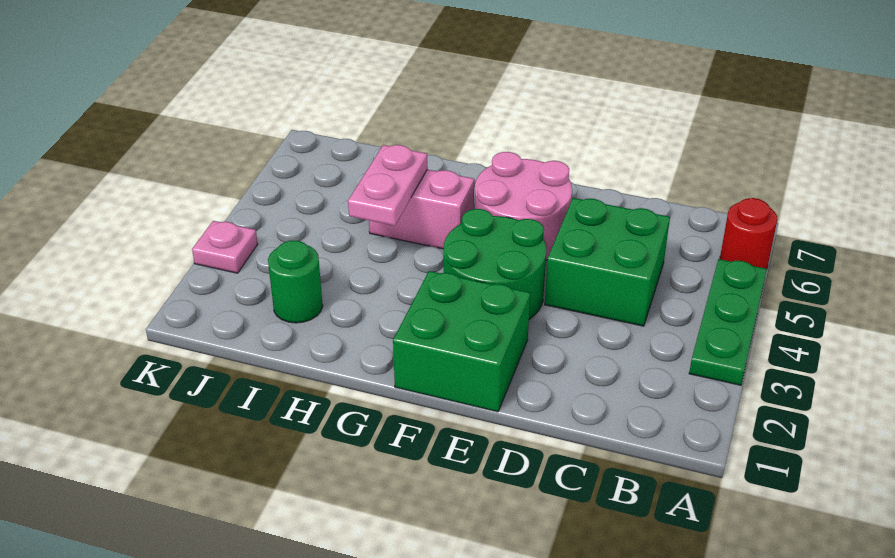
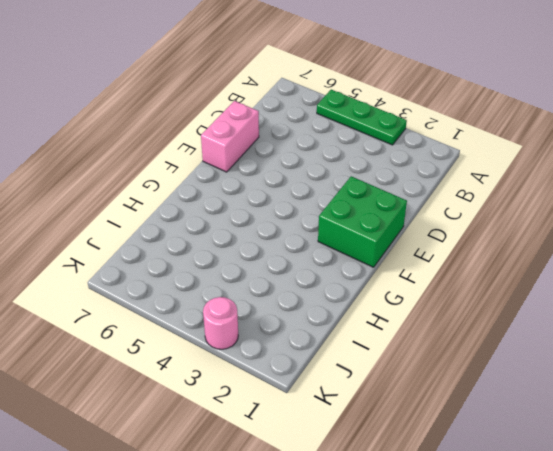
pink brick D7:E7 level 1 -> pink brick G5:H5 level 1
pink round brick K3 level 1 -> pink plate K3 level 1
none -> red round brick A6 level 1
none -> green brick C4:D5 level 1

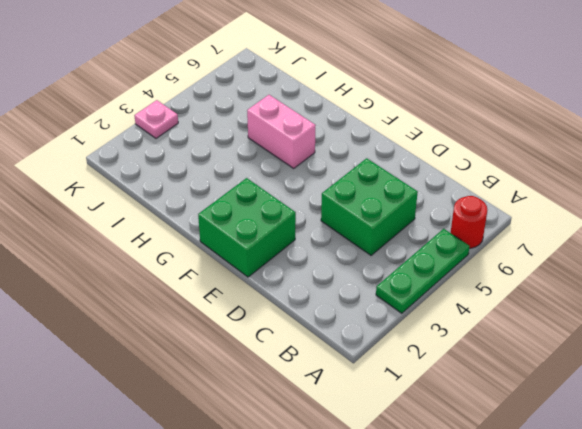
none -> green round brick E3:F4 level 1
none -> pink round brick E5:F6 level 1

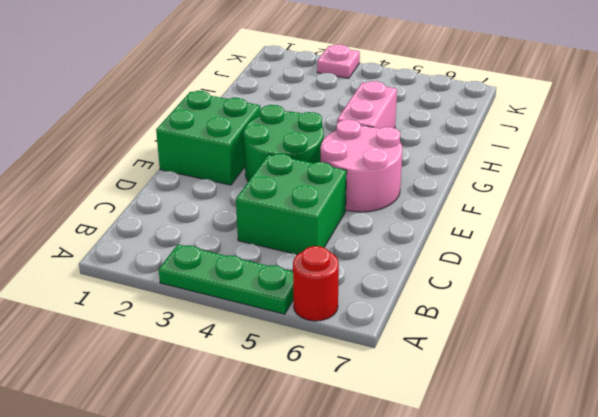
none -> green round brick I2 level 1
none -> pink plate H4:H5 level 2

